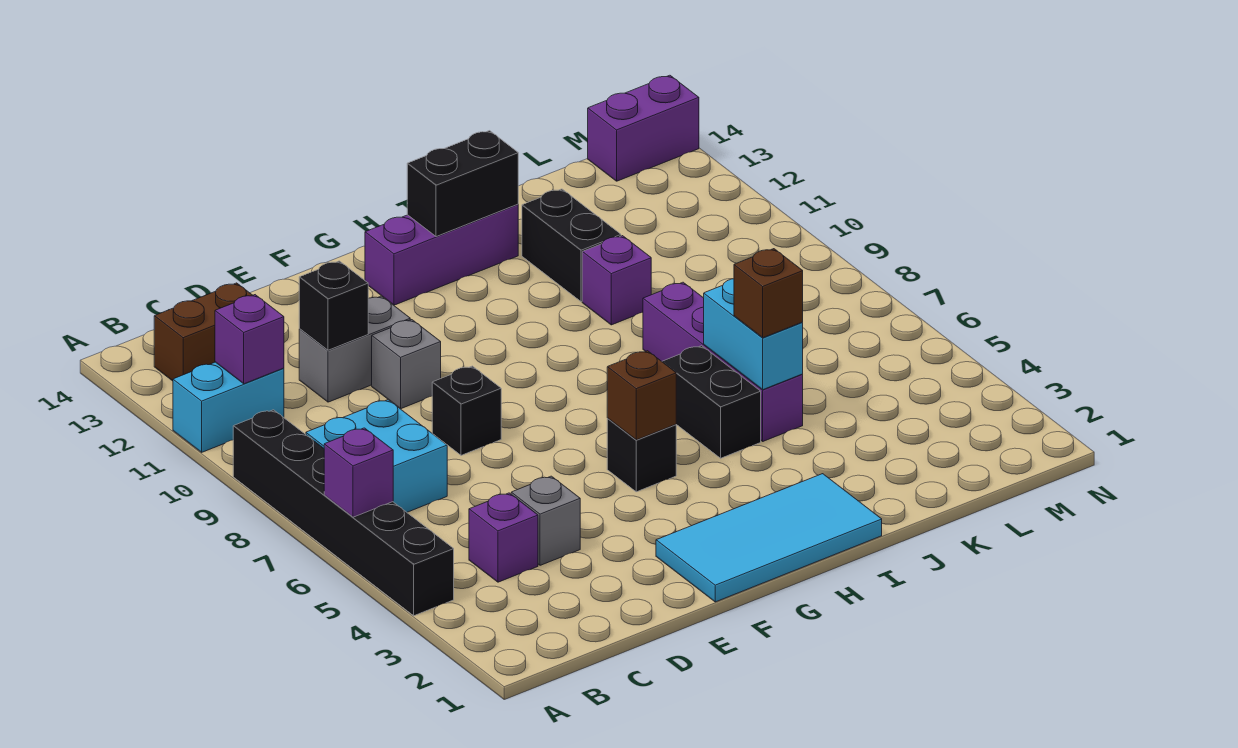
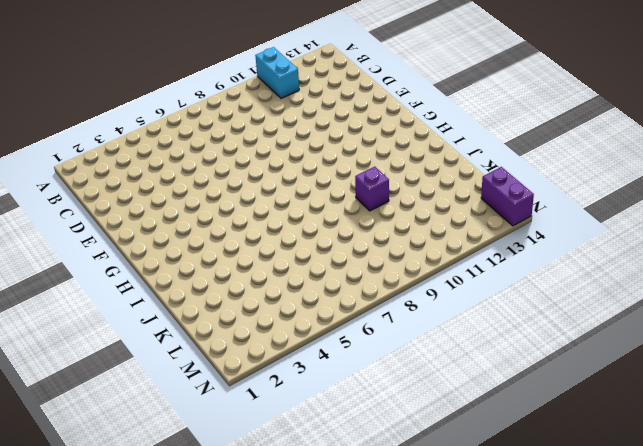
none -> black brick A4:A9 level 1
none -> cyan brick B7:C8 level 1
none -> brown brick B13:C13 level 1

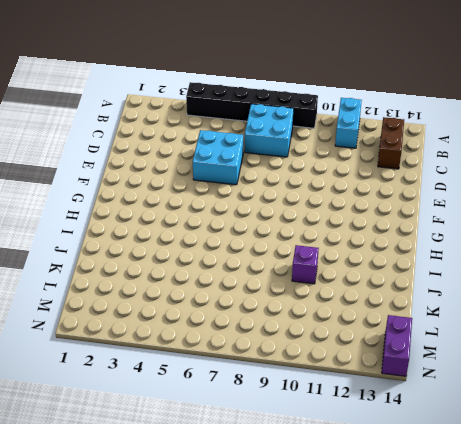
cyan brick D5:E6 level 1 -> none
none -> purple brick C4 level 1
none -> grey brick D4 level 1
none -> grey brick D11:E11 level 1

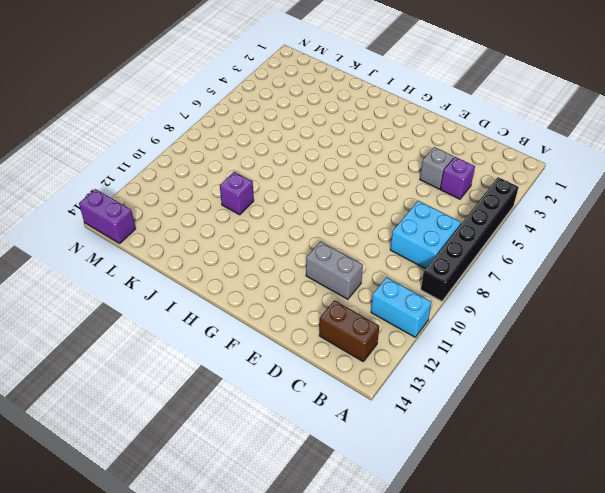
none -> black brick E8 level 1
none -> grey brick E10 level 1
none -> cyan tile F1:I2 level 1

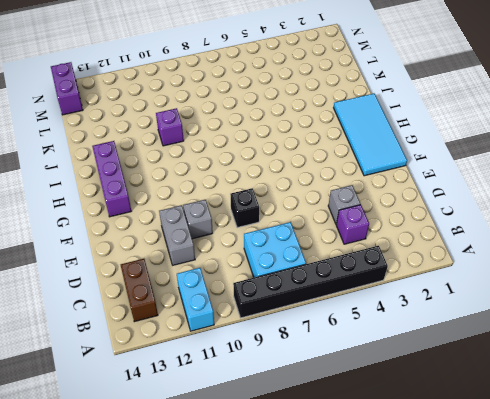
none -> black brick G5 level 1
none -> black brick I5:I6 level 1
none -> purple brick J5:J8 level 1

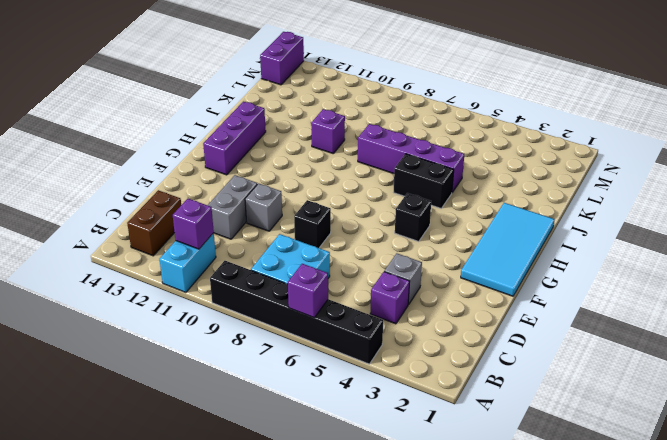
none -> black brick J11:J12 level 1
none -> black brick D11 level 2
none -> brown brick G5 level 2

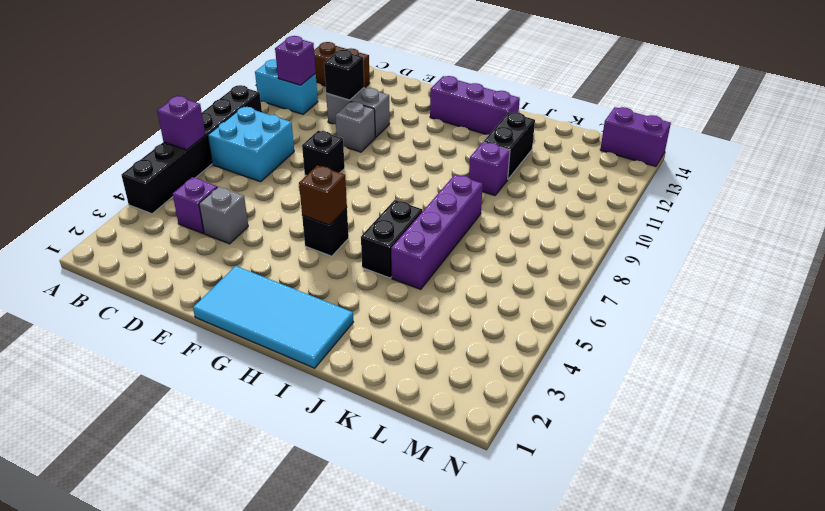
none -> black brick H13:I13 level 2
none -> cyan brick J5:J6 level 2
none -> brown brick J5 level 3

